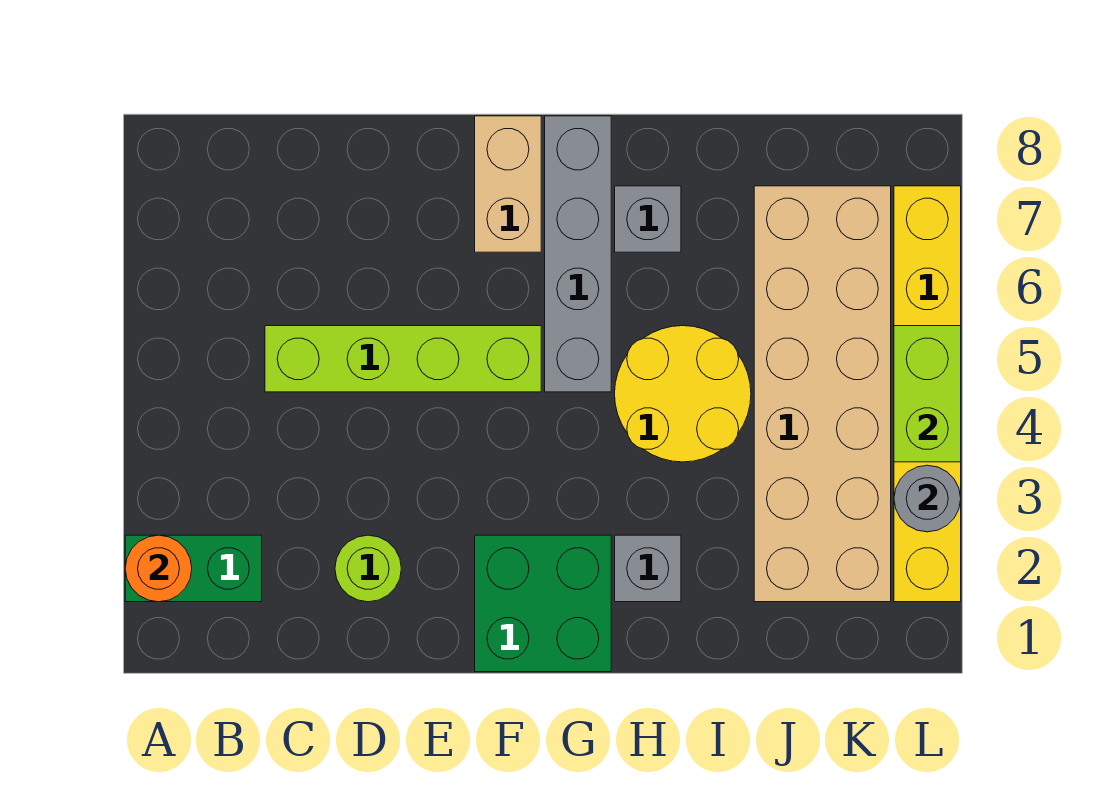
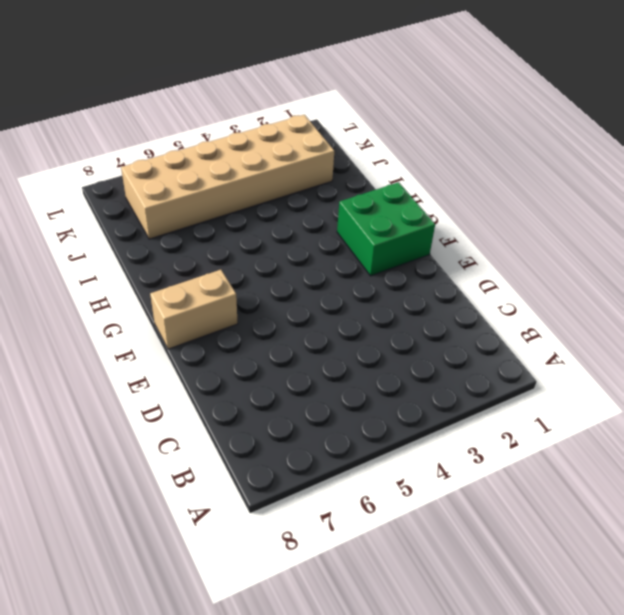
none -> green brick A2:B2 level 1
none -> lime brick C5:F5 level 1
none -> lime round brick D2 level 1

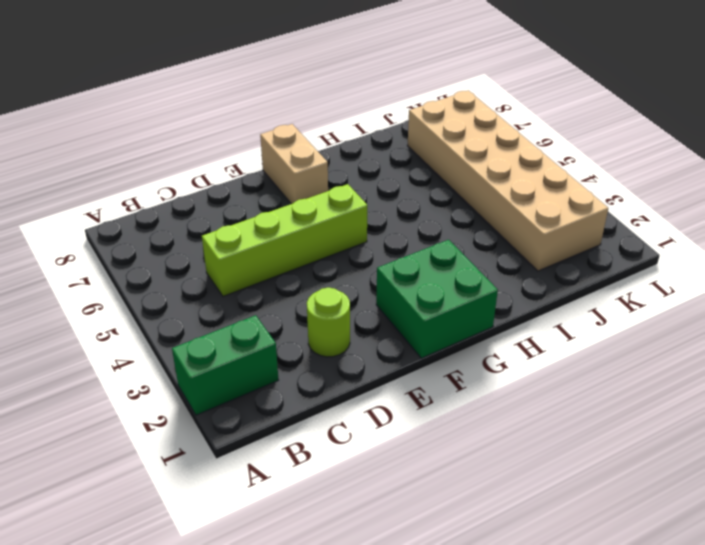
none -> grey brick G5:G8 level 1
none -> grey brick H2 level 1
none -> yellow round brick H4:I5 level 1

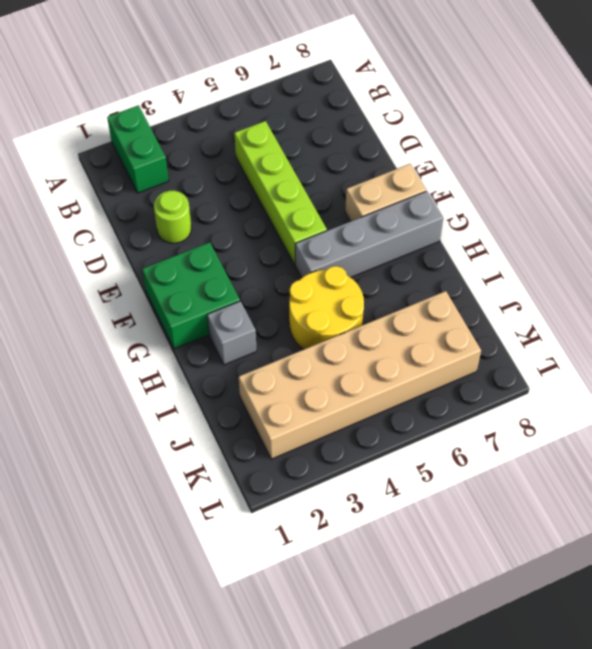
none -> grey brick H7 level 1
none -> yellow brick L2:L7 level 1
none -> orange round brick A2 level 2

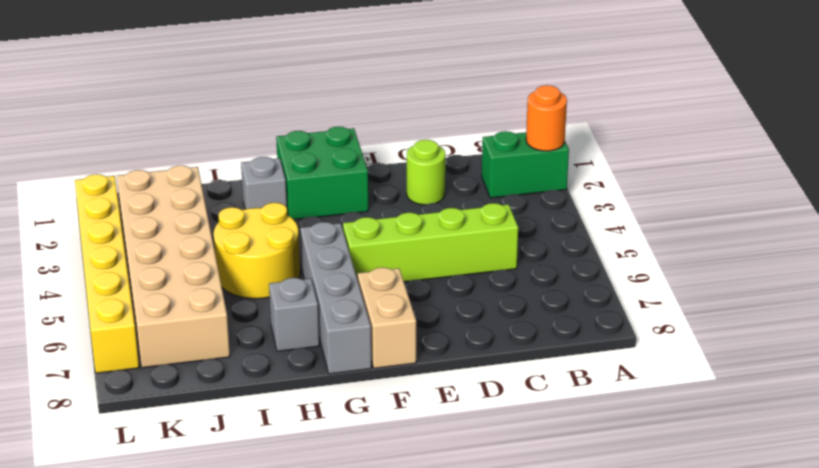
none -> grey round brick L3 level 2
none -> lime brick L4:L5 level 2

